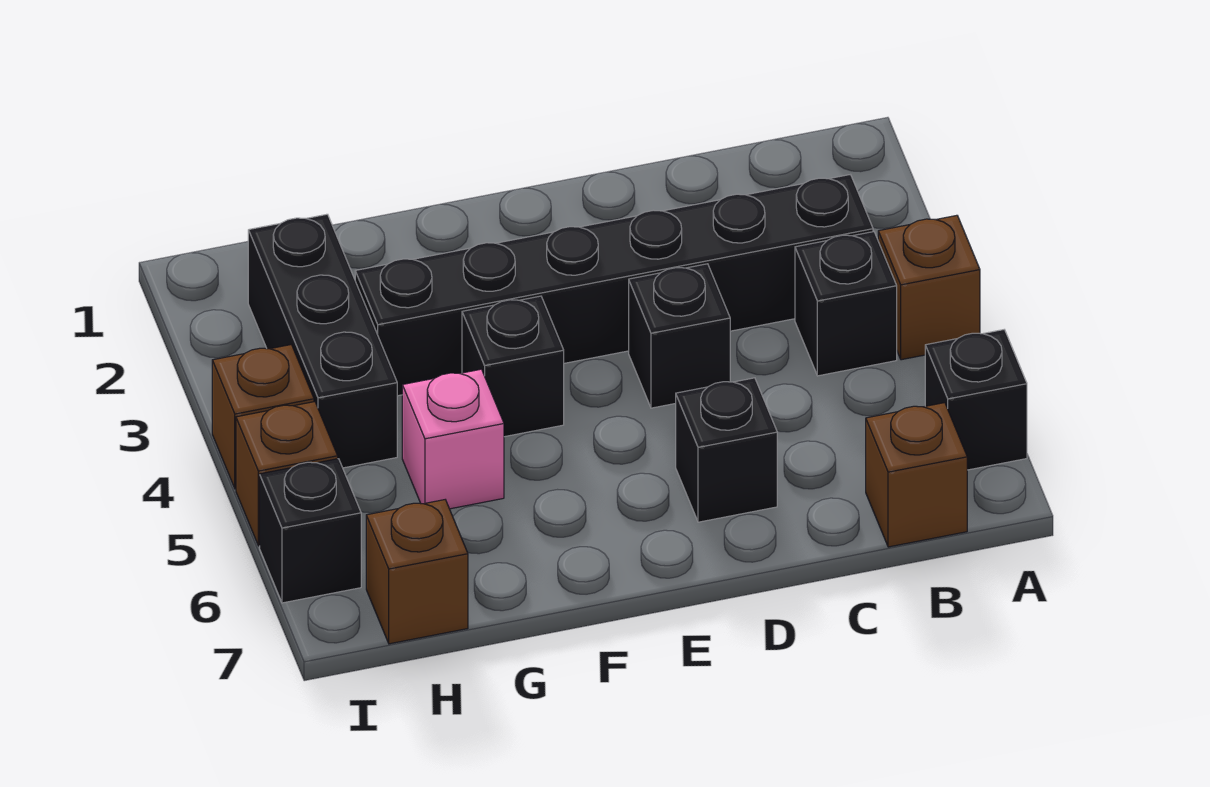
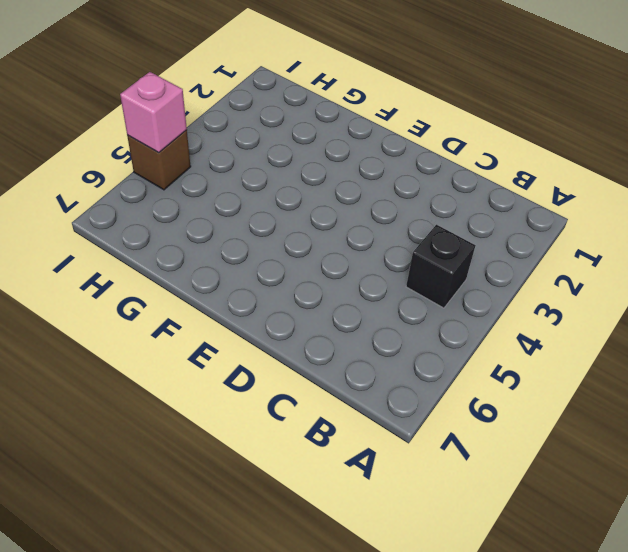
pink brick I5 level 2 -> pink brick G5 level 1
none -> brown brick A4 level 1
none -> black brick A6 level 1
none -> black brick B3:G3 level 1

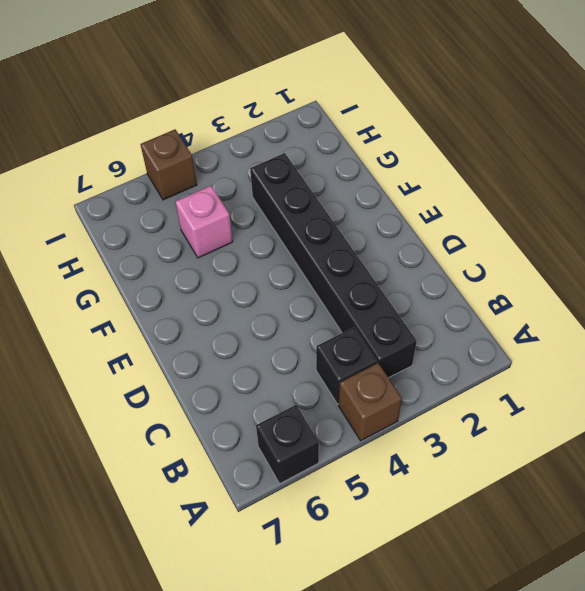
none -> brown brick B7 level 1
none -> black brick D4 level 1
none -> black brick D6 level 1

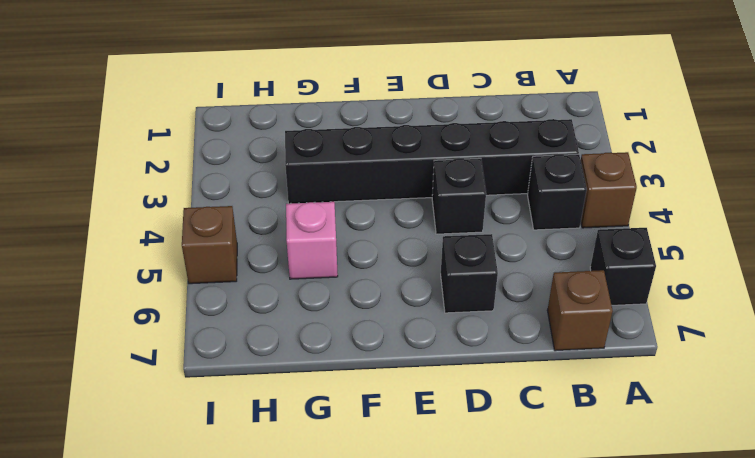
none -> black brick F4 level 1
none -> black brick H2:H4 level 1
none -> brown brick H7 level 1

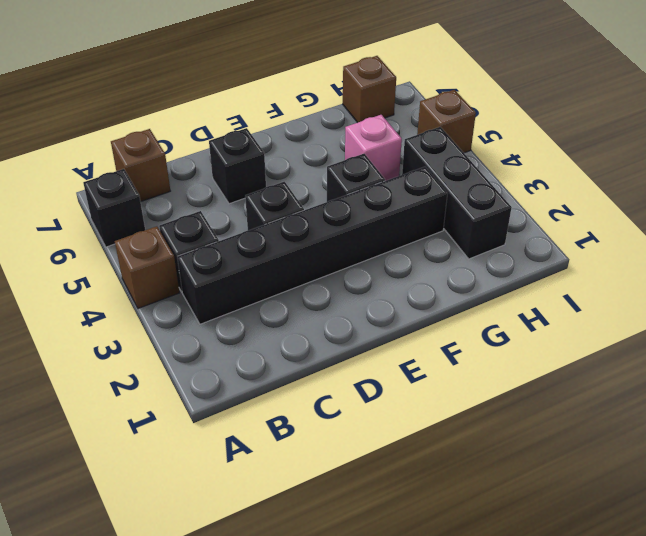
none -> brown brick I4 level 1
none -> black brick I6 level 1

